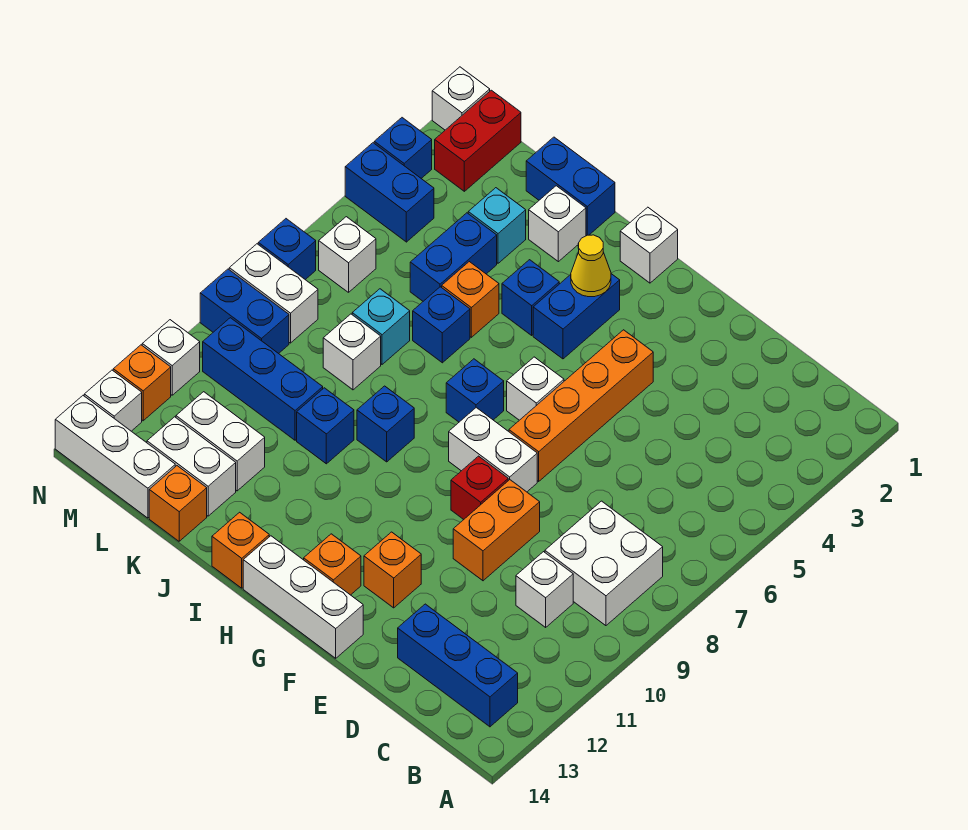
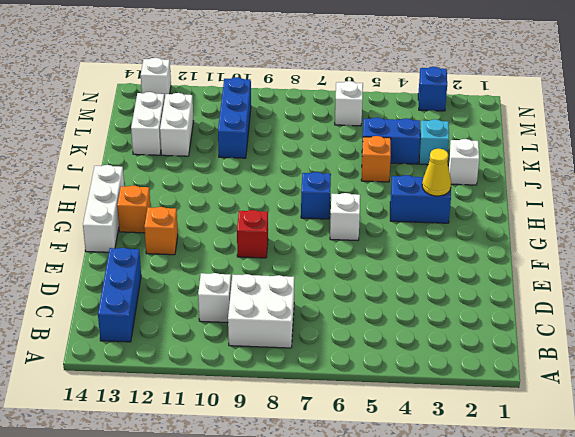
none -> orange brick E9:E10 level 1
none -> orange brick F4:F7 level 1
none -> white brick F8:G8 level 1
none -> white brick H1 level 1

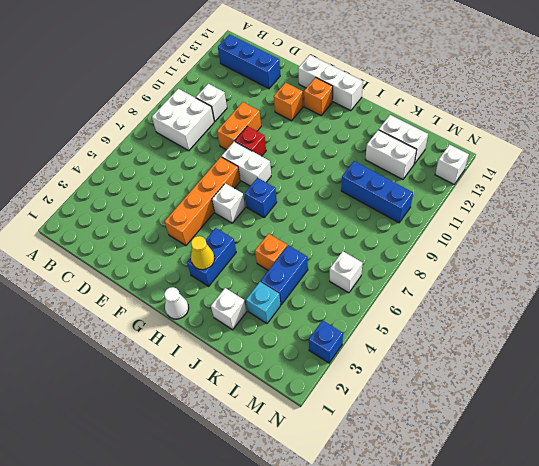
white cone H1 level 1 -> white brick H1 level 1
none -> blue brick I4 level 1
none -> blue brick I9 level 1
none -> orange brick I14 level 1
none -> blue brick J1:K1 level 1

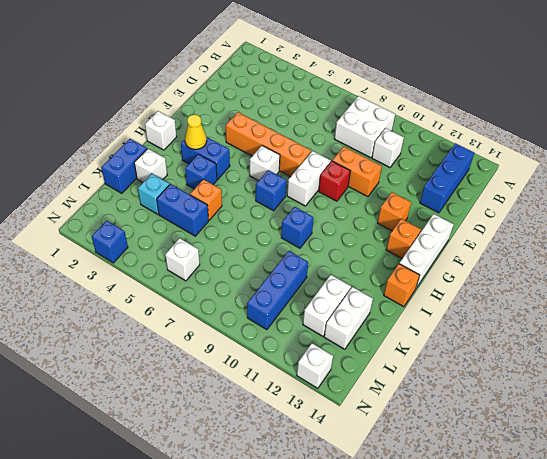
none -> blue brick J6 level 1
none -> blue brick J10 level 1
none -> cyan brick K7 level 1
none -> white brick K8 level 1

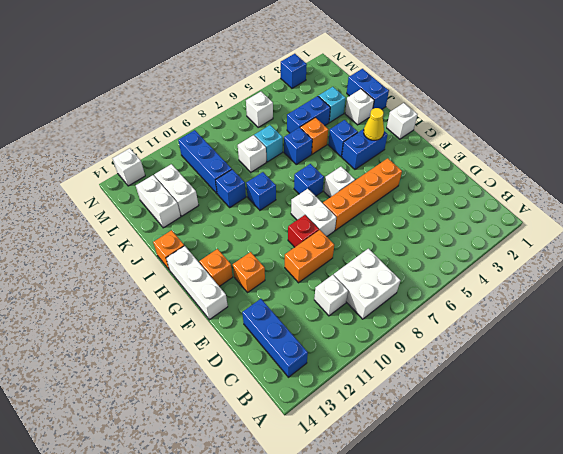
none -> orange brick K14 level 1
none -> white brick L14:N14 level 1
none -> red brick M1:M2 level 1
none -> blue brick M4:N4 level 1

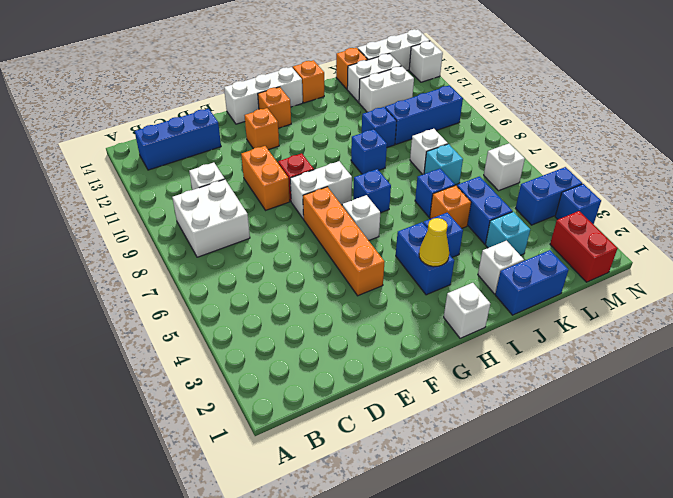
none -> white brick M8:N8 level 1
none -> blue brick M9:N9 level 1
none -> white brick N1 level 1
none -> blue brick N7 level 1

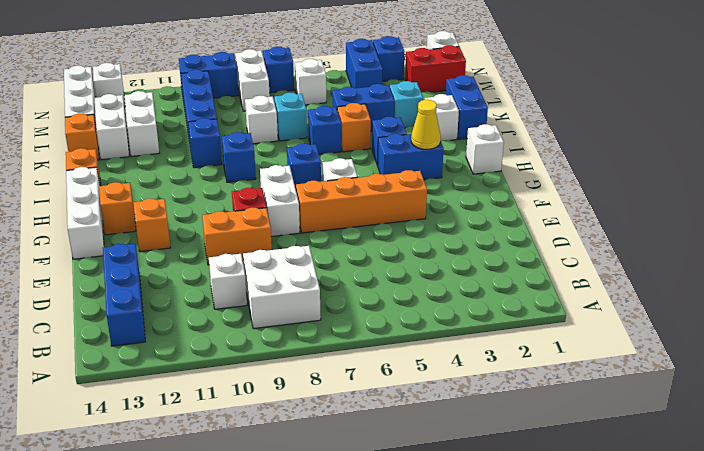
blue brick N9:N10 level 1 -> blue brick M9:N9 level 1
none -> white brick N11 level 1
none -> orange brick N12 level 1

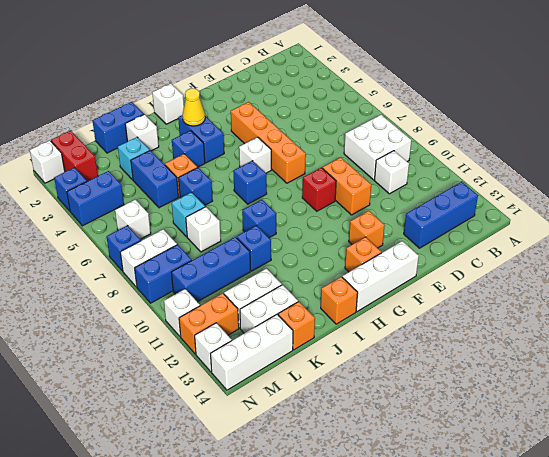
orange brick M12:N12 level 1 -> orange brick N12 level 1
none -> white brick F8:G8 level 1

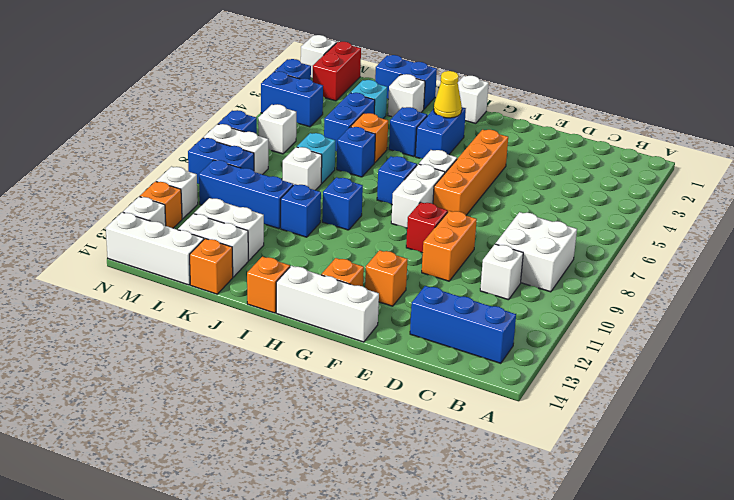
white brick G7:G8 level 1 -> white brick F8:G8 level 1

